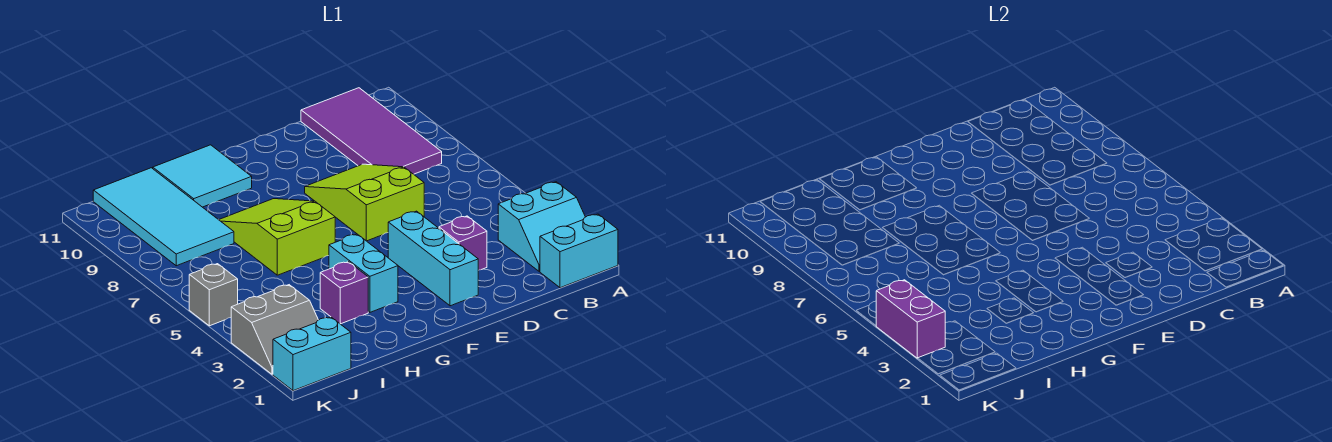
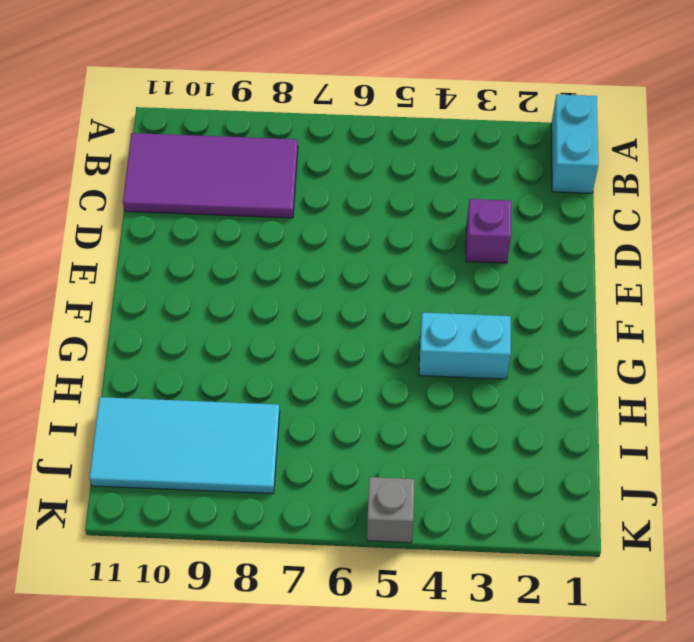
none -> cyan slope A2:B3 level 1 top 3
none -> lime slope D6:E8 level 1 top 6
none -> cyan brick E2:E4 level 1

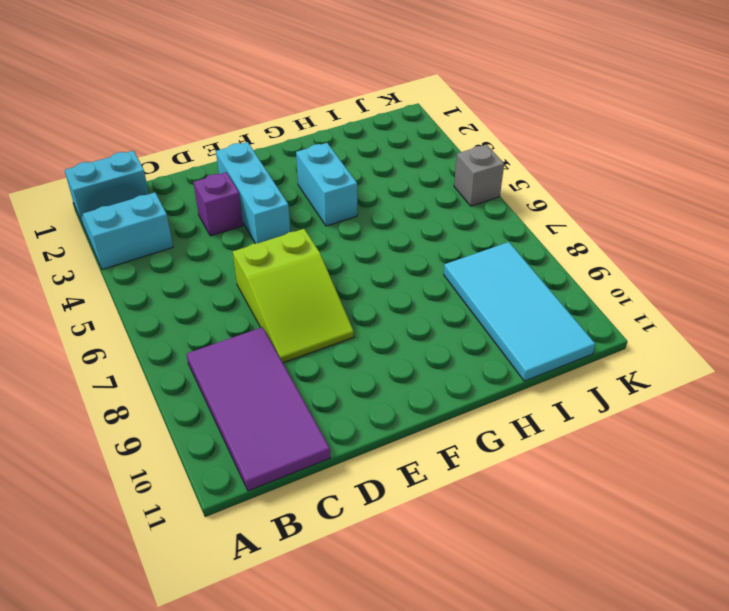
none -> lime slope G6:H8 level 1 top 6
none -> cyan tile G10:H11 level 1
none -> purple brick H3 level 1

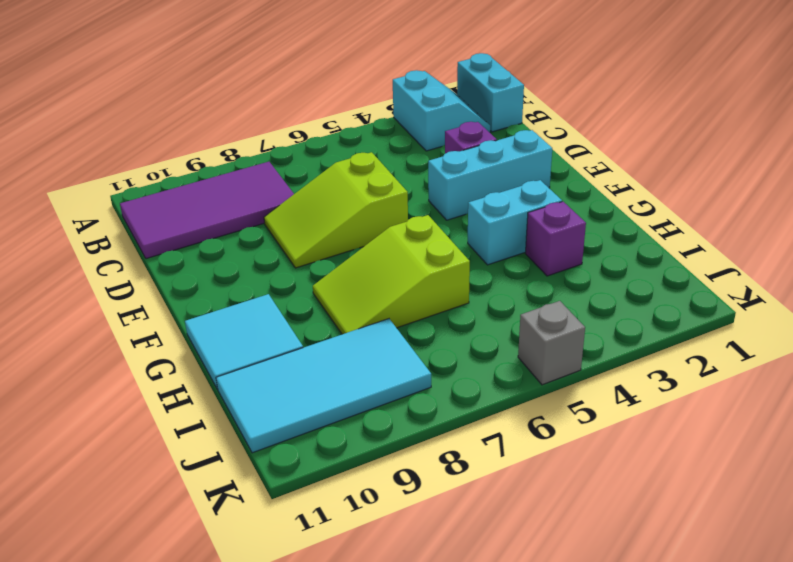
none -> cyan brick J1:K1 level 1
none -> grey slope J2:K3 level 1 top 3
none -> purple brick K3:K4 level 2

